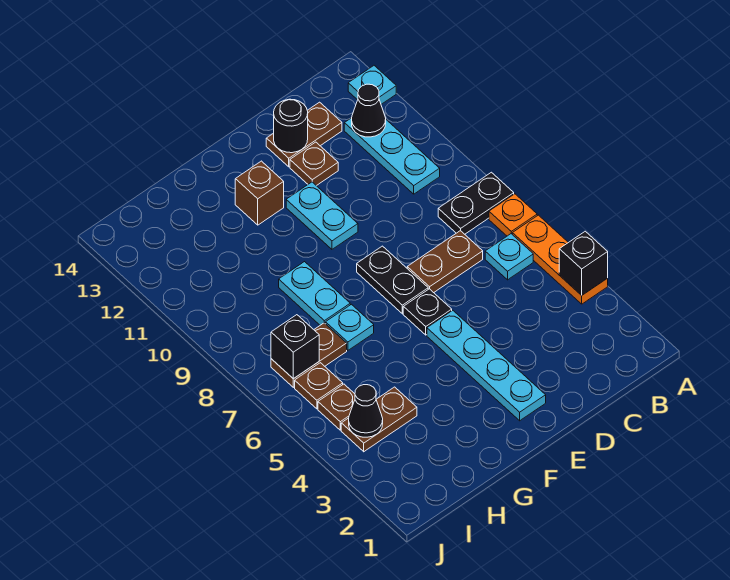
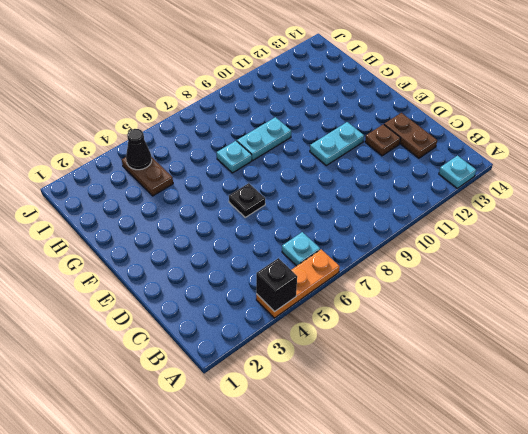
none -> orange plate A7 level 1
none -> black plate A8:B8 level 1
none -> cyan plate B10:B12 level 1

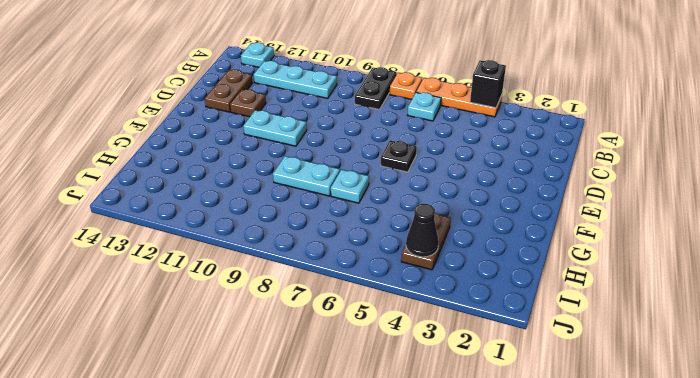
none -> brown plate C7:D7 level 1
none -> cyan plate E2:E5 level 1
none -> black plate E7:E8 level 1

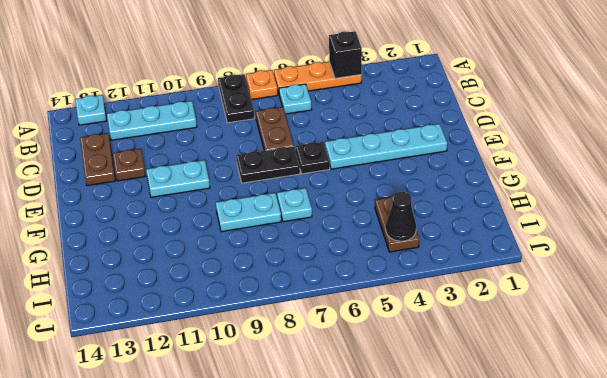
none -> brown brick F12 level 1
none -> brown plate H7:I7 level 1
none -> brown plate I5 level 1

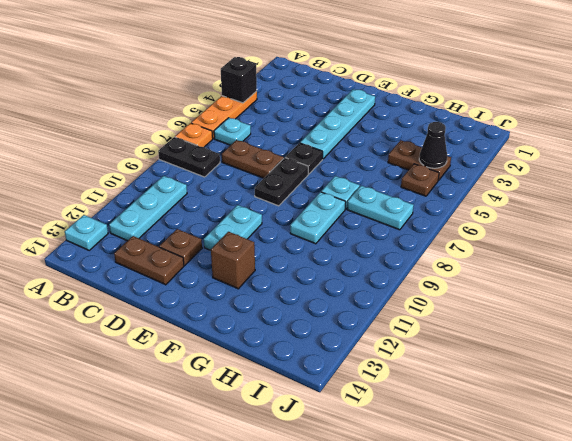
cyan plate H7:I7 level 1 -> brown plate H7:I7 level 1
none -> brown plate I6 level 1
none -> black cone B12 level 2
none -> black round brick D13 level 2

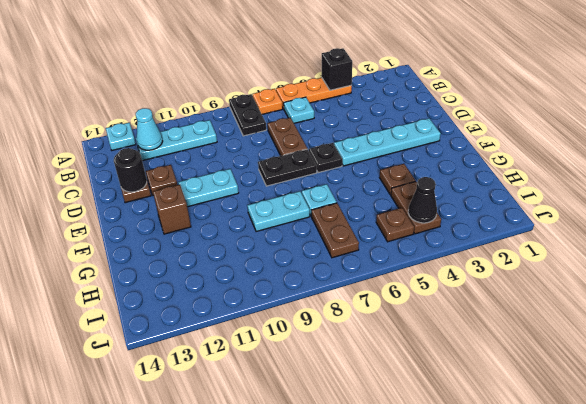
cyan cone B12 level 2 -> black cone B12 level 2
brown plate G4 level 1 -> brown plate I6 level 1
none -> black brick I7 level 2

